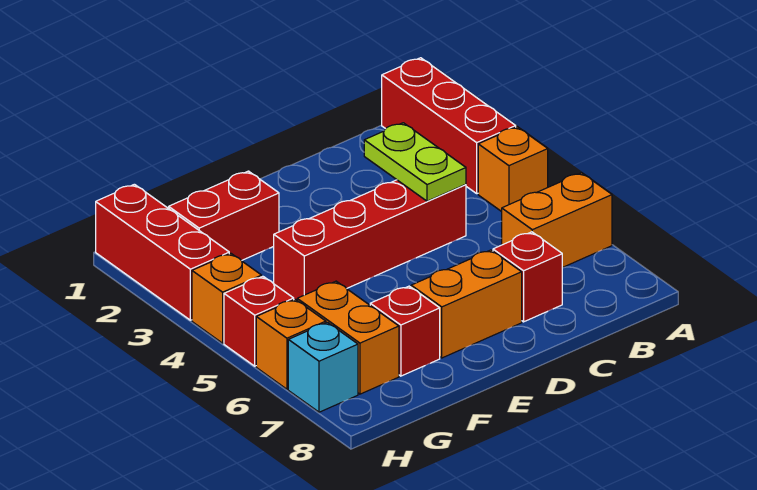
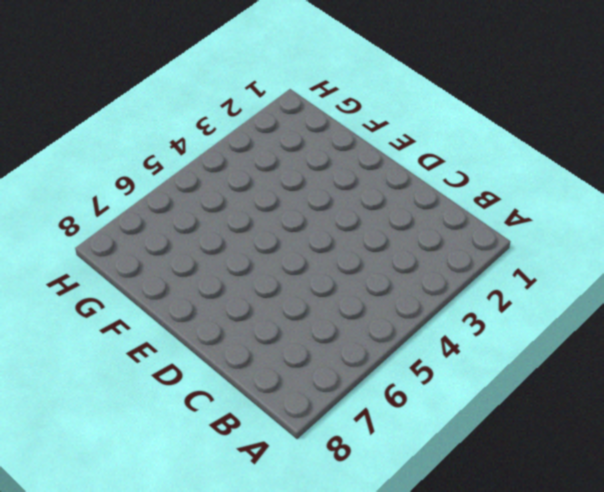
none -> red brick A1:A3 level 1
none -> orange brick A4 level 1
none -> orange brick A6:B6 level 1

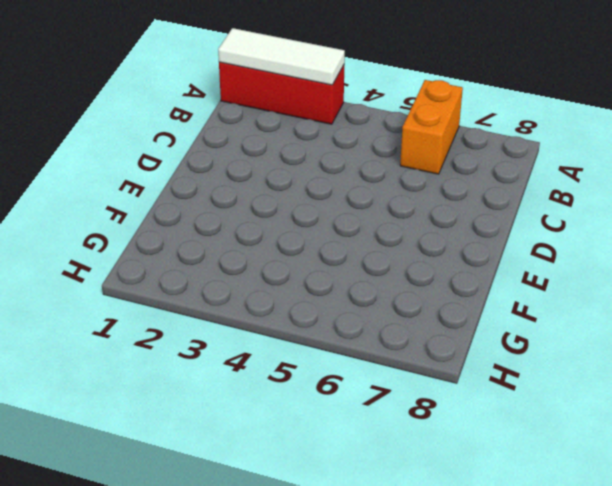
white tile A1:A3 level 2 -> none
none -> orange brick A4 level 1
none -> red brick C4:F4 level 1
none -> red brick C7 level 1

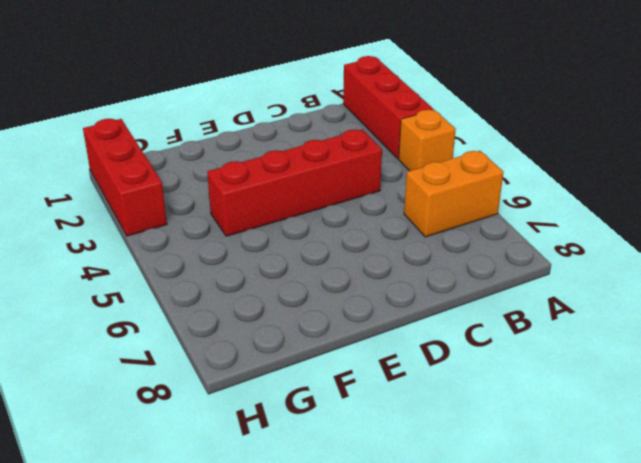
none -> red brick C7 level 1
none -> orange brick D7:E7 level 1
none -> red brick F2:G2 level 1

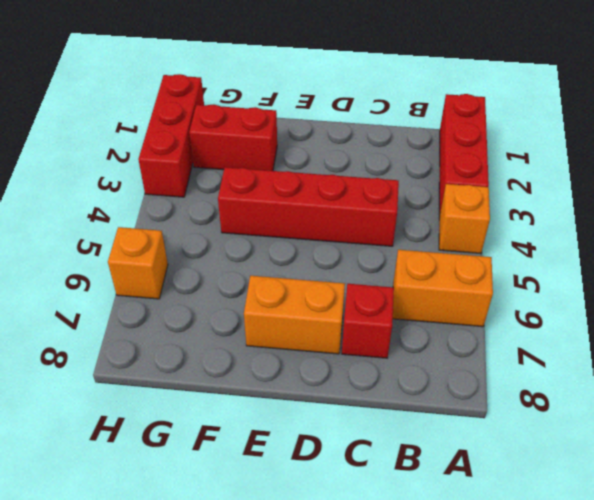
none -> red brick F7 level 1
none -> orange brick G6:G7 level 1
none -> orange brick H4 level 1

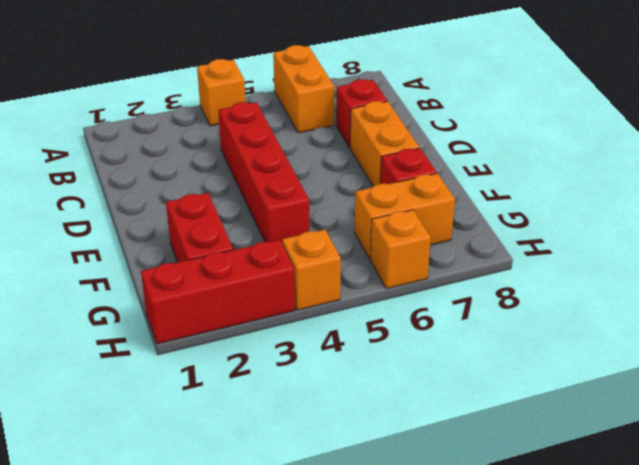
none -> red brick A1:A3 level 1
none -> red brick H5 level 1
none -> cyan brick H7 level 1

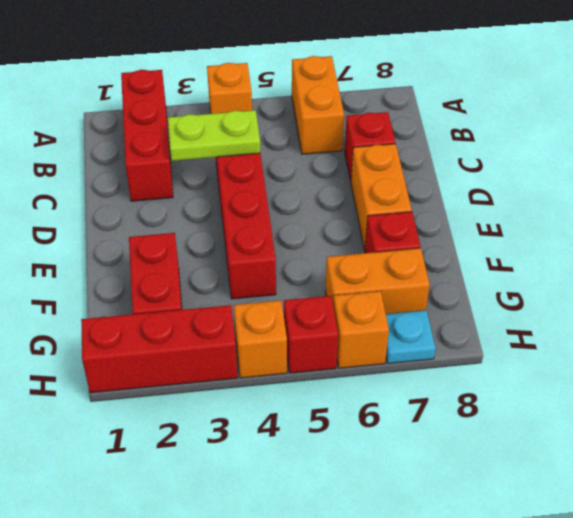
red brick A2:C2 level 1 -> red brick A1:A3 level 1
cyan plate H7 level 1 -> cyan brick H7 level 1

